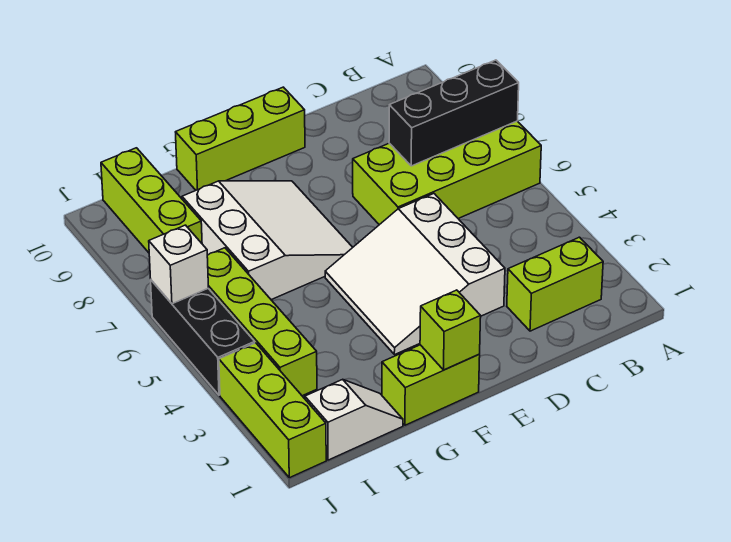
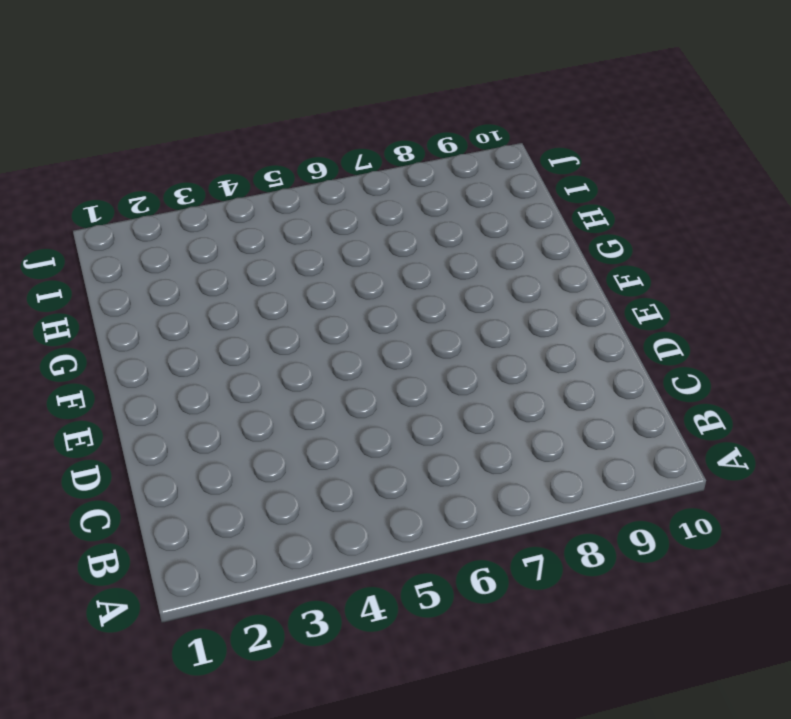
none -> lime brick A6:D7 level 1
none -> lime brick B2:C2 level 1
none -> white slope D3:F5 level 1 top D

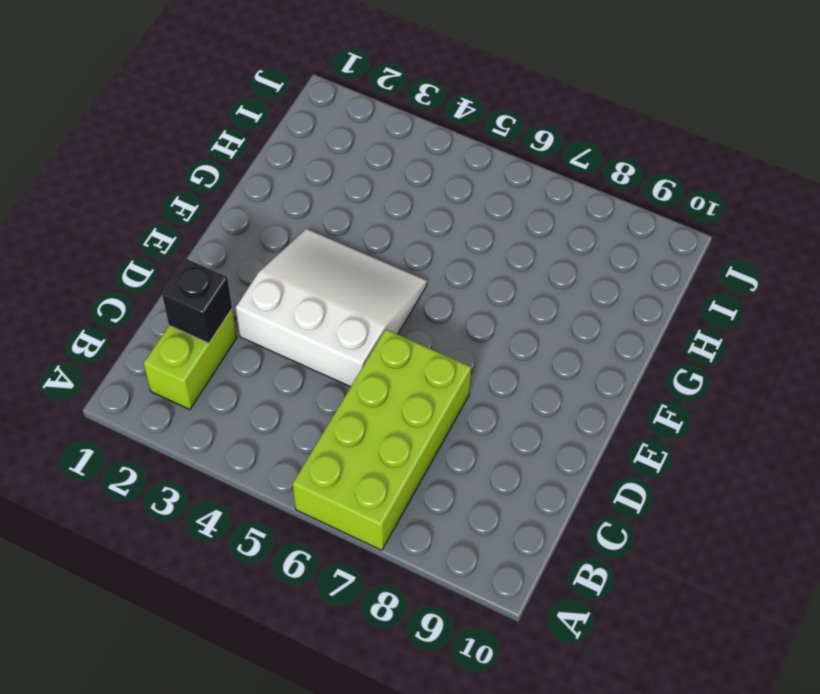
black brick C2 level 2 -> none
none -> lime brick E10:G10 level 1
none -> lime brick F1:G1 level 1
none -> white slope F6:H8 level 1 top H

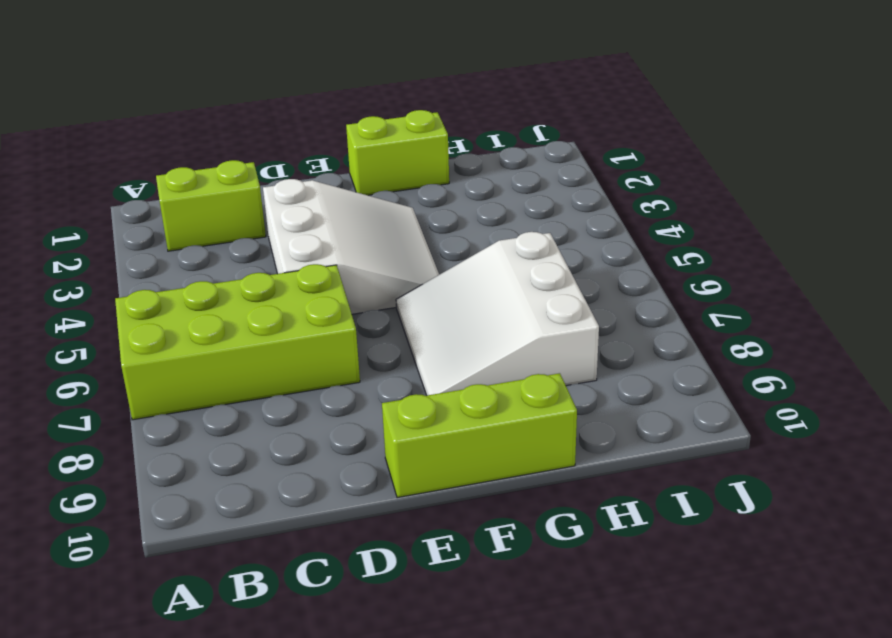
none -> white slope H1:I1 level 1 top I
none -> lime brick I3:I6 level 1
none -> lime brick I8:I10 level 1

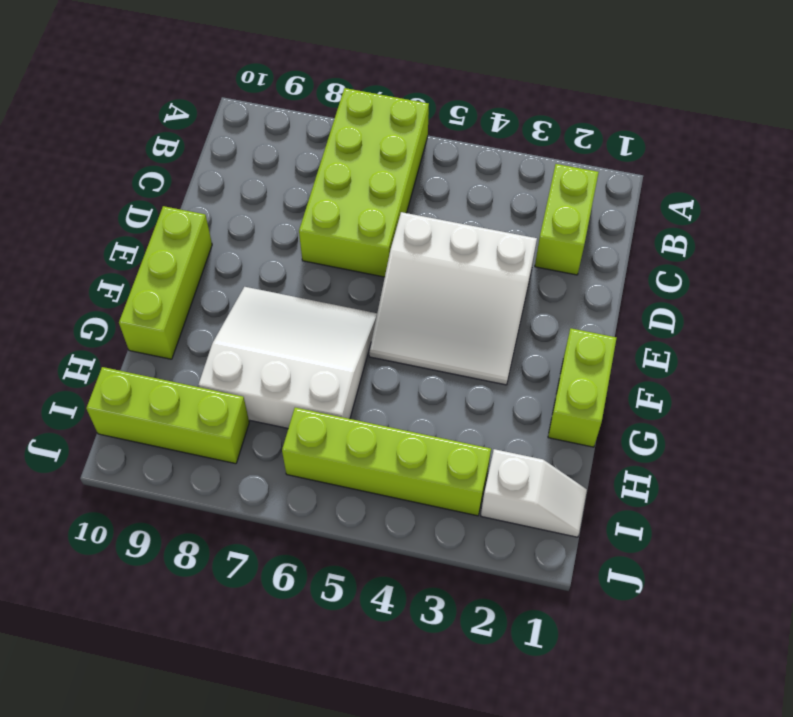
white slope I1:I2 level 1 top 2 -> white slope H1:I1 level 1 top I
none -> lime brick J1:J3 level 1
none -> black brick J4:J6 level 1
none -> black brick A7:C7 level 2

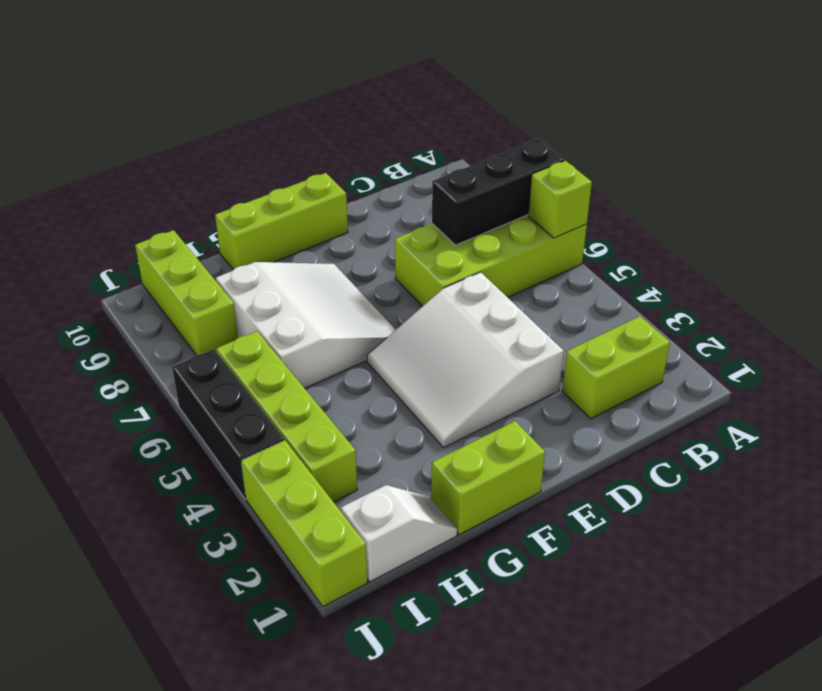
lime brick A6 level 2 -> lime brick F1 level 2
none -> white brick J6 level 2

